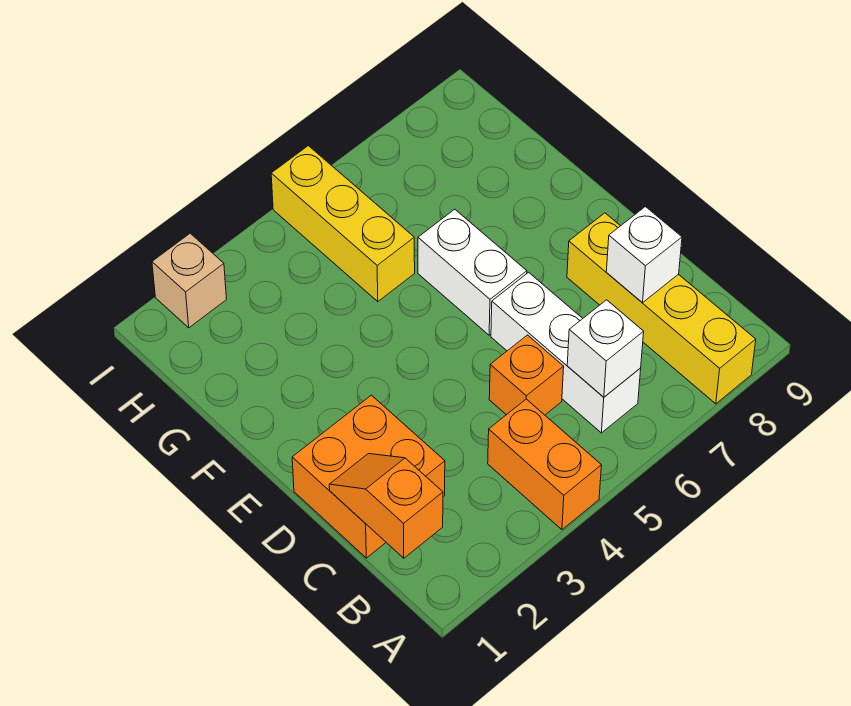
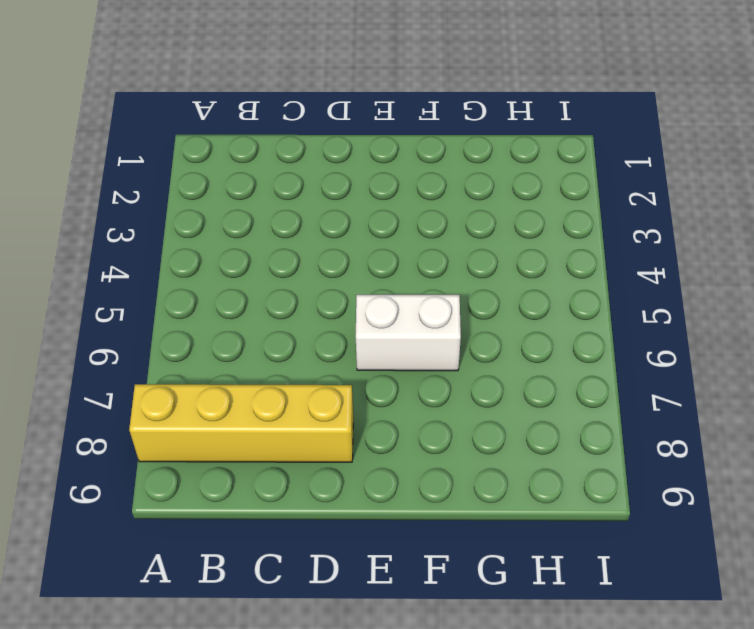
none -> orange brick A4:B4 level 1
none -> white brick B6:D6 level 1

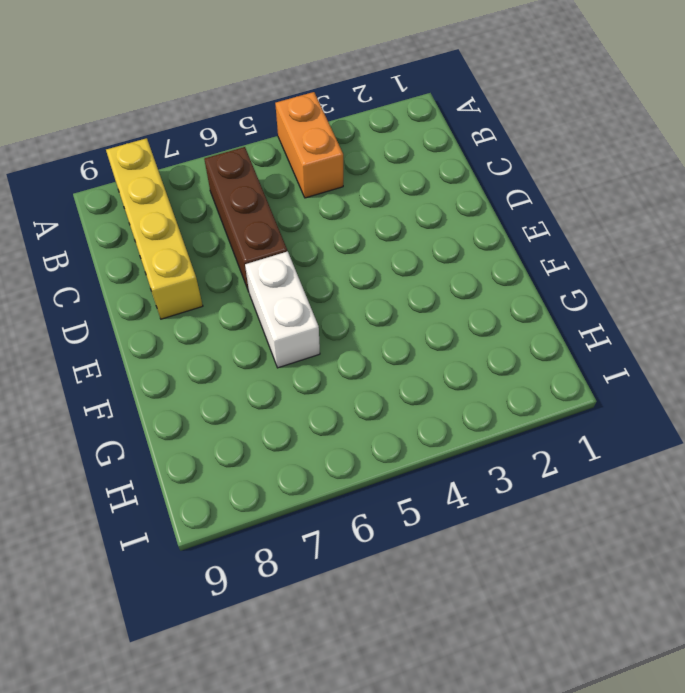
brown brick B6:D6 level 1 -> white brick B6:D6 level 1
none -> orange brick C1:D2 level 1
none -> orange brick C5 level 1

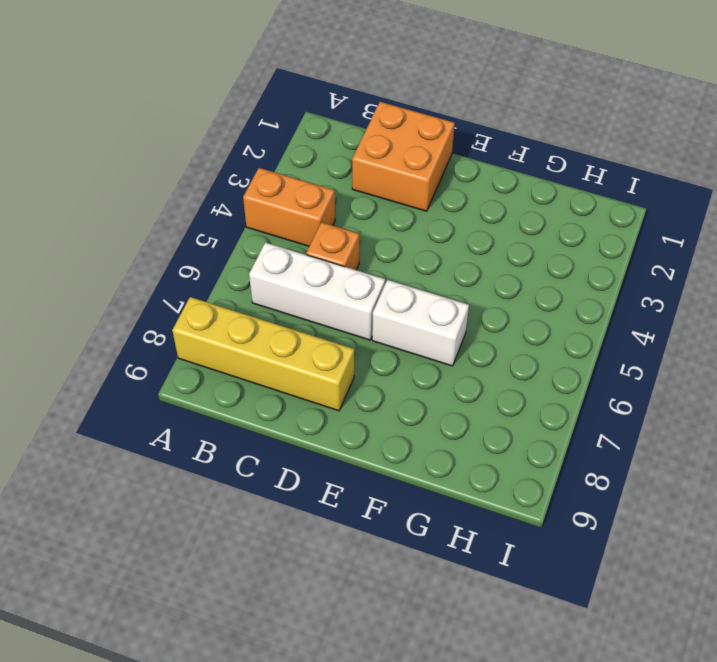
none -> yellow brick G5:I5 level 1
none -> tan brick I2 level 1

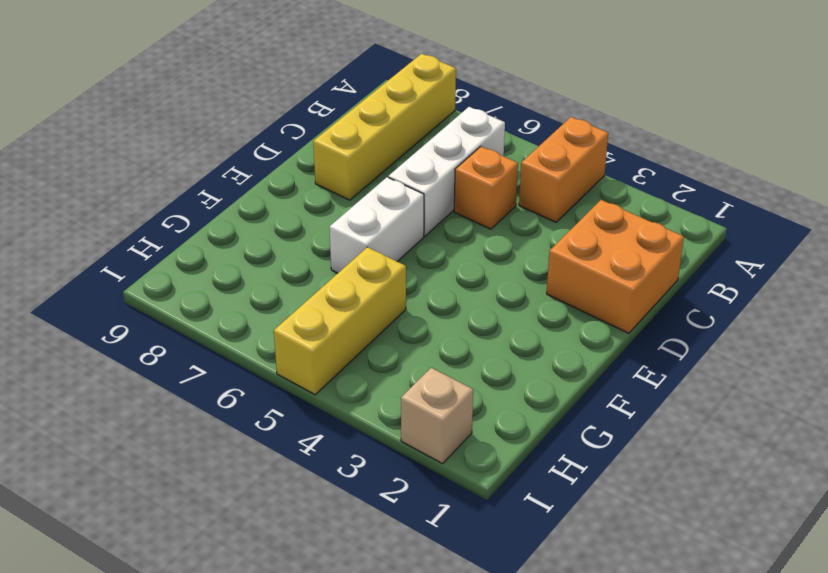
none -> orange slope B1:C1 level 2 top B
none -> white brick B6 level 2

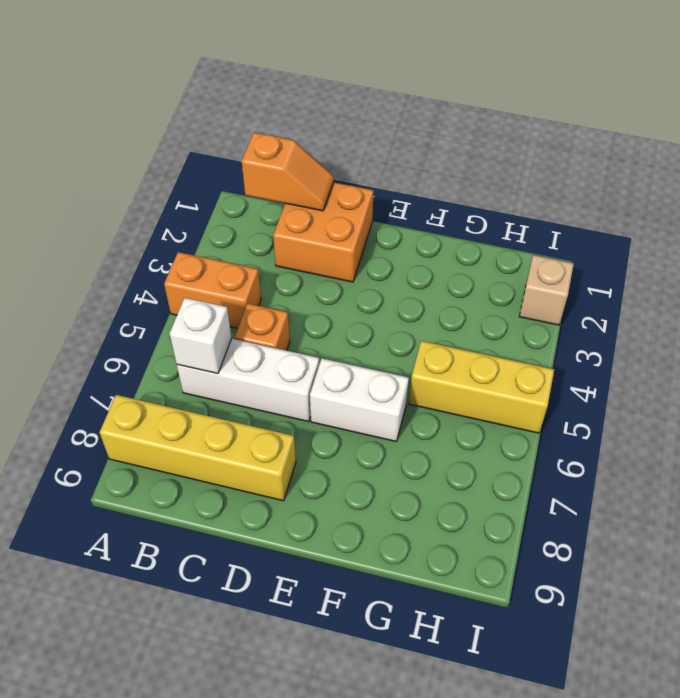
none -> white brick C8 level 2

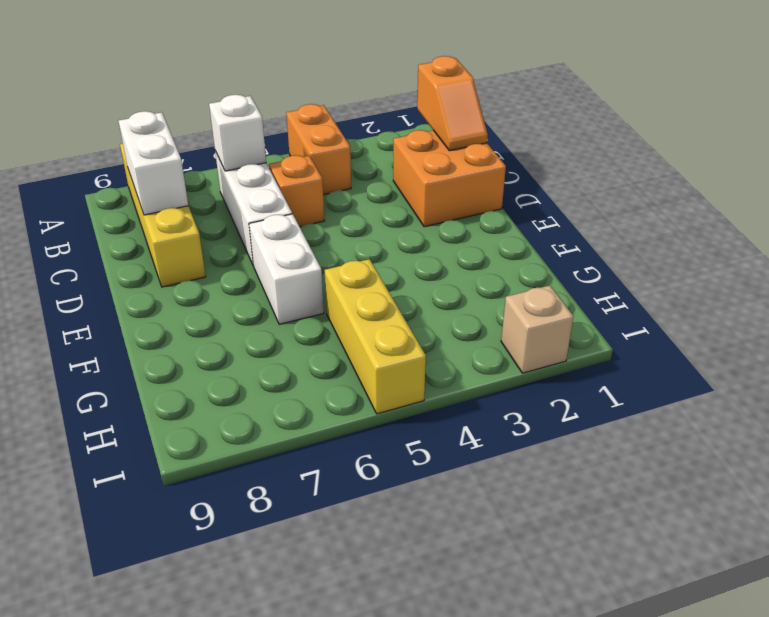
white brick B8:C8 level 2 -> white brick C8 level 2

